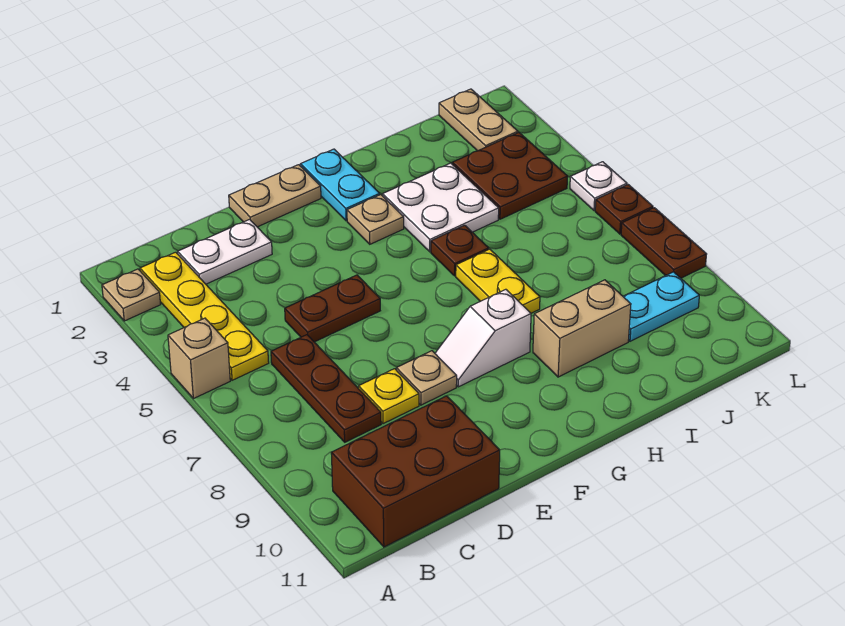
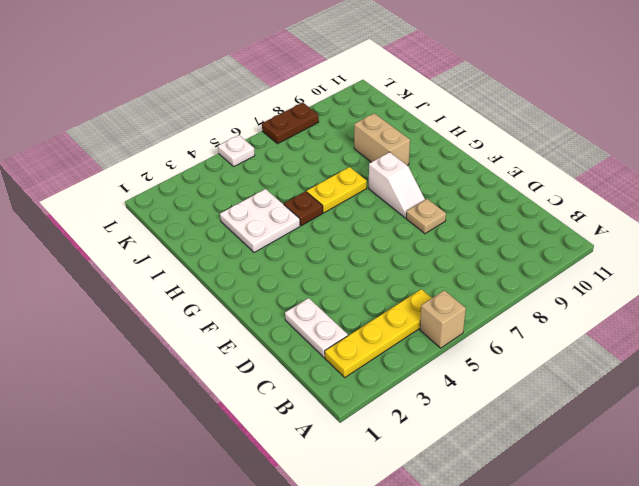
none -> tan plate A2 level 1
none -> brown brick B10:D11 level 1
none -> brown plate C6:C8 level 1

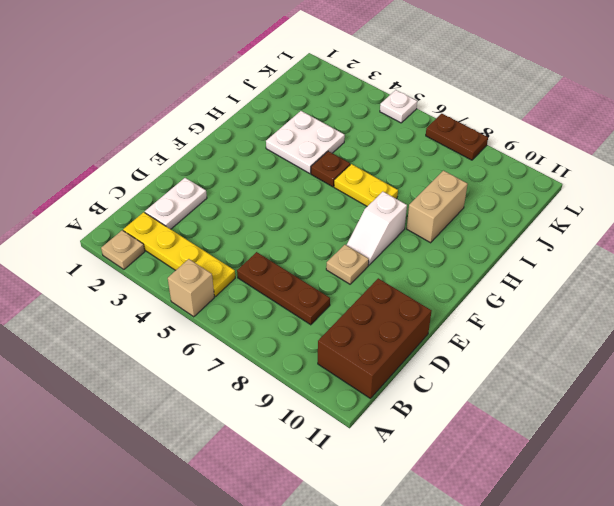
none -> brown plate D5:E5 level 1
none -> yellow plate D8 level 1
none -> tan plate E1:F1 level 1

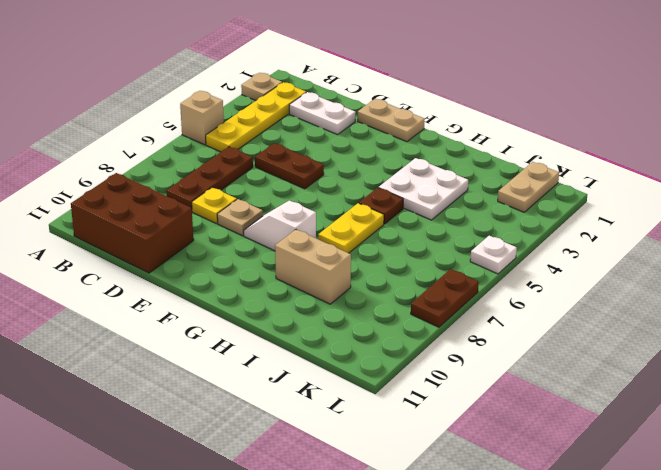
none -> cyan plate G1:G2 level 1
none -> tan plate G3 level 1
none -> brown plate J3:K4 level 1

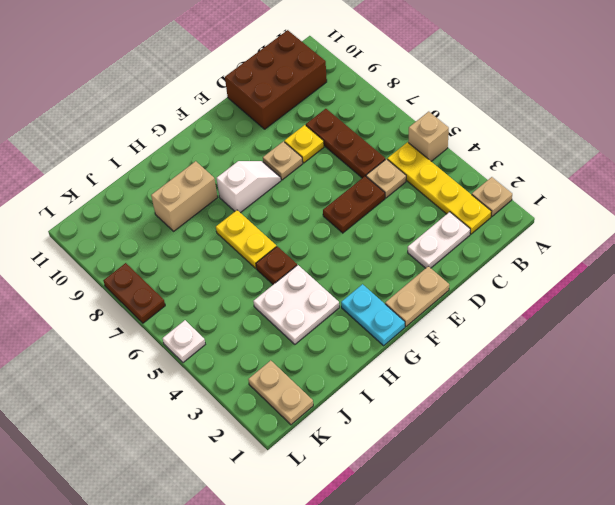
tan plate C5 level 1 -> tan plate G3 level 1
none -> brown plate J3:K4 level 1
none -> cyan plate J9:K9 level 1
none -> brown plate L6 level 1

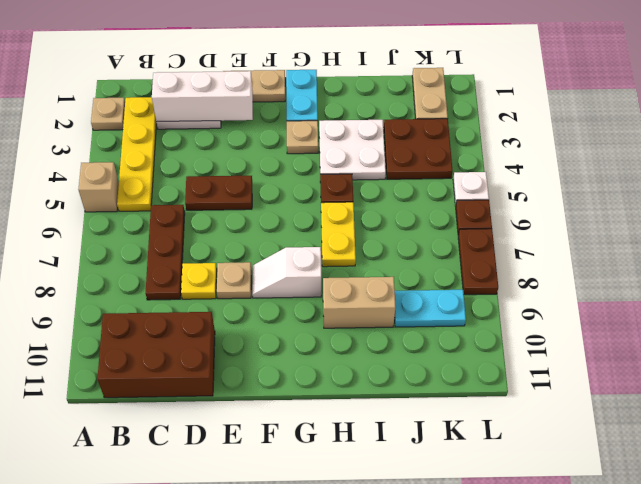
white brick C2:E2 level 2 -> none

